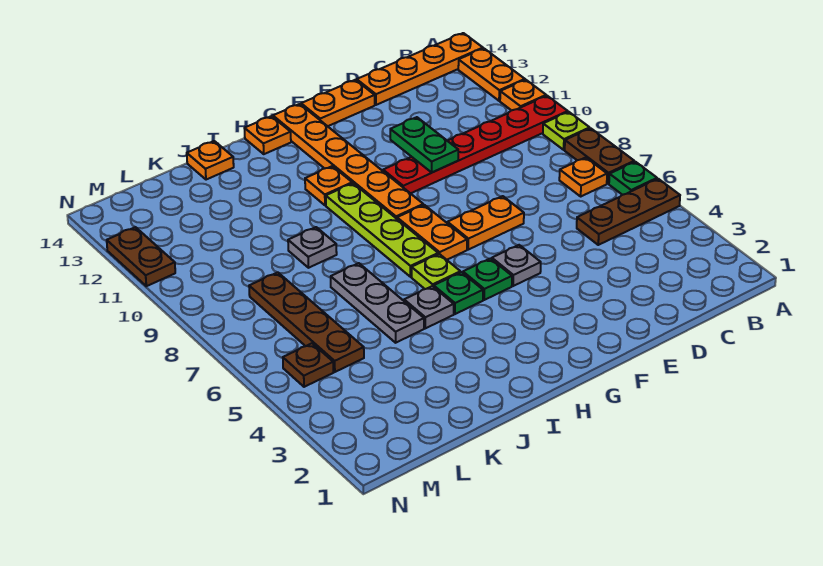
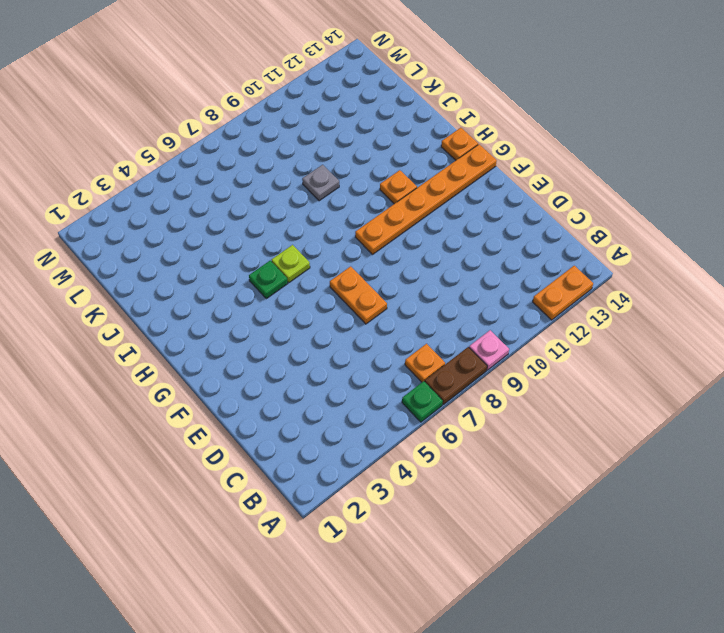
pink plate A9 level 1 -> lime plate A9 level 1
none -> brown plate A5:C5 level 1
none -> red plate A10:F10 level 1
none -> orange plate A11 level 1

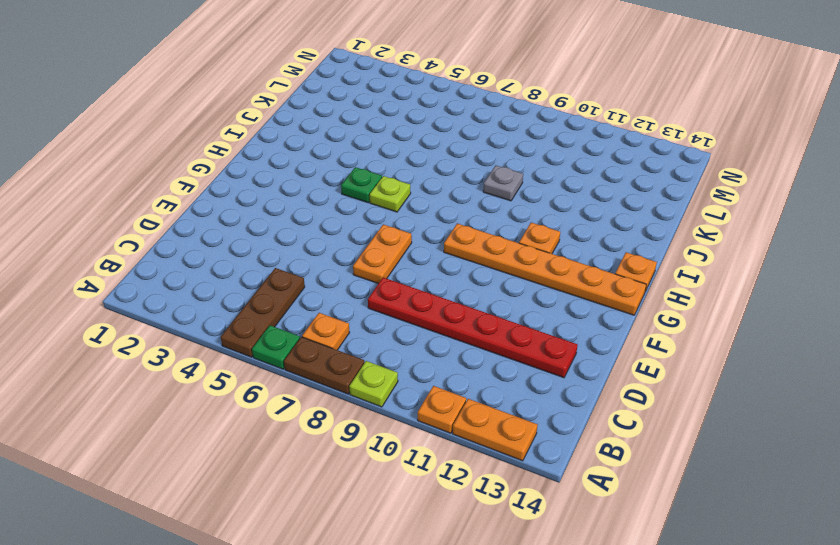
red plate D8:D13 level 1 -> red plate A10:F10 level 1
none -> orange plate A14:D14 level 1
none -> orange plate E14:F14 level 1
none -> grey plate F5 level 1

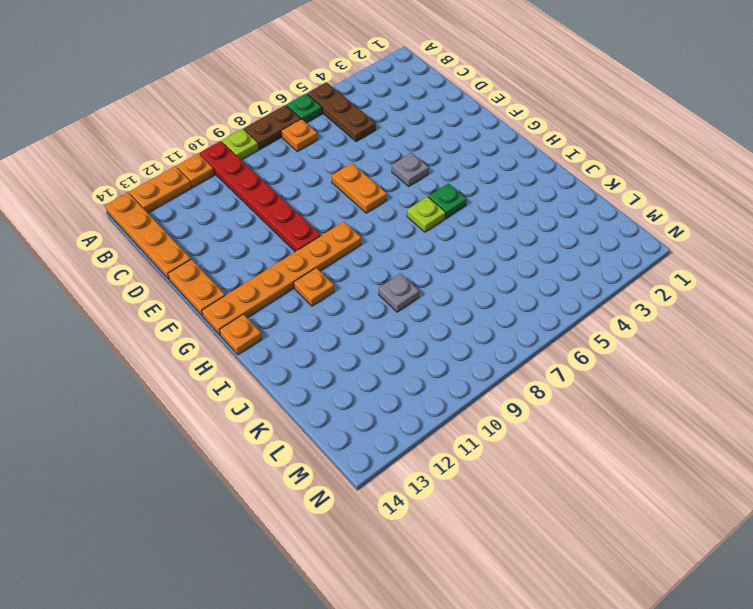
none -> green plate G5 level 1
none -> orange plate G7:G8 level 1
none -> lime plate H7:H10 level 1

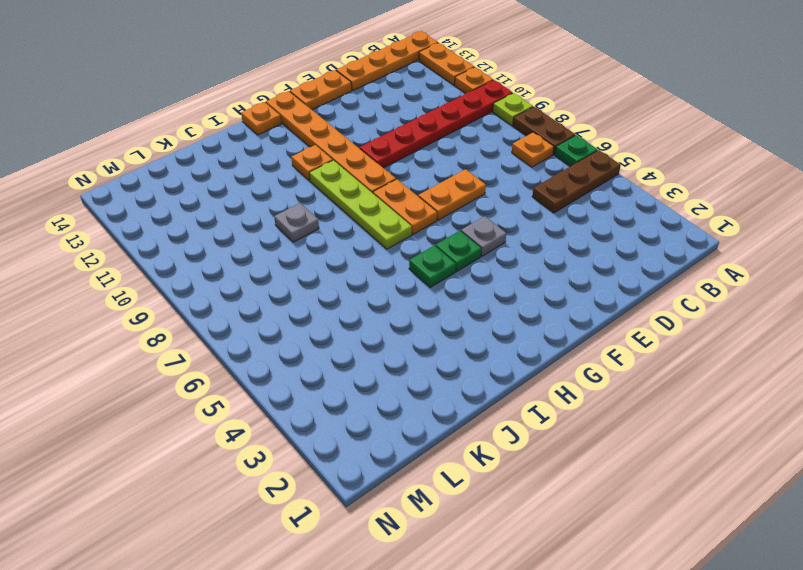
none -> lime plate H6 level 1
none -> grey plate I5 level 1
none -> grey plate J5:J7 level 1

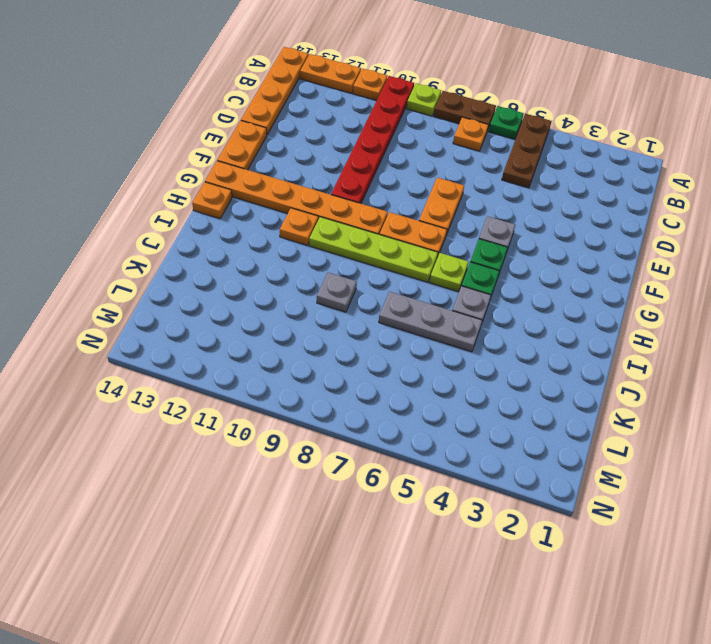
none -> orange plate J14 level 1
none -> brown plate L5:L8 level 1
none -> brown plate M5 level 1

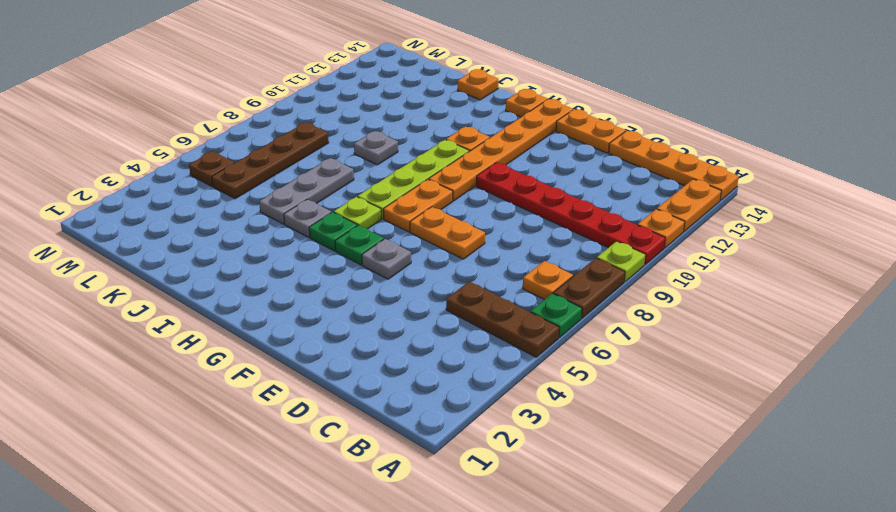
none -> brown plate N11:N12 level 1
none -> green plate E10:E11 level 2

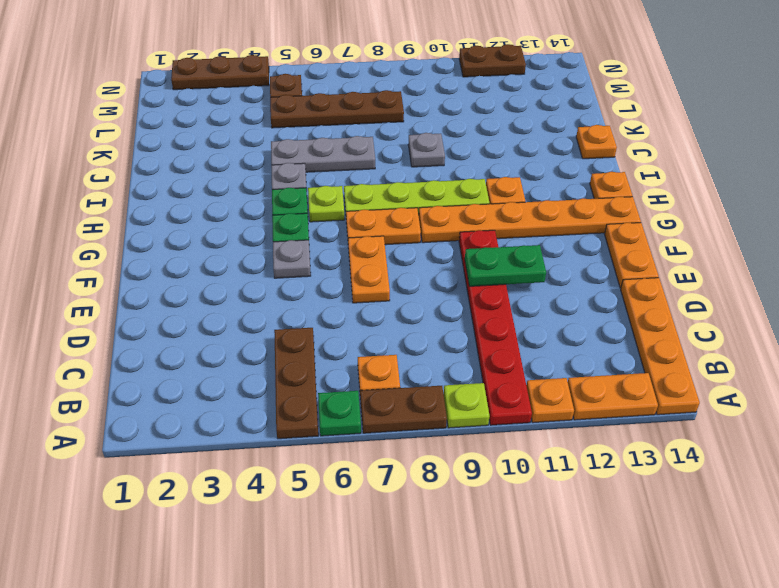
brown plate N2:N4 level 1 -> none

